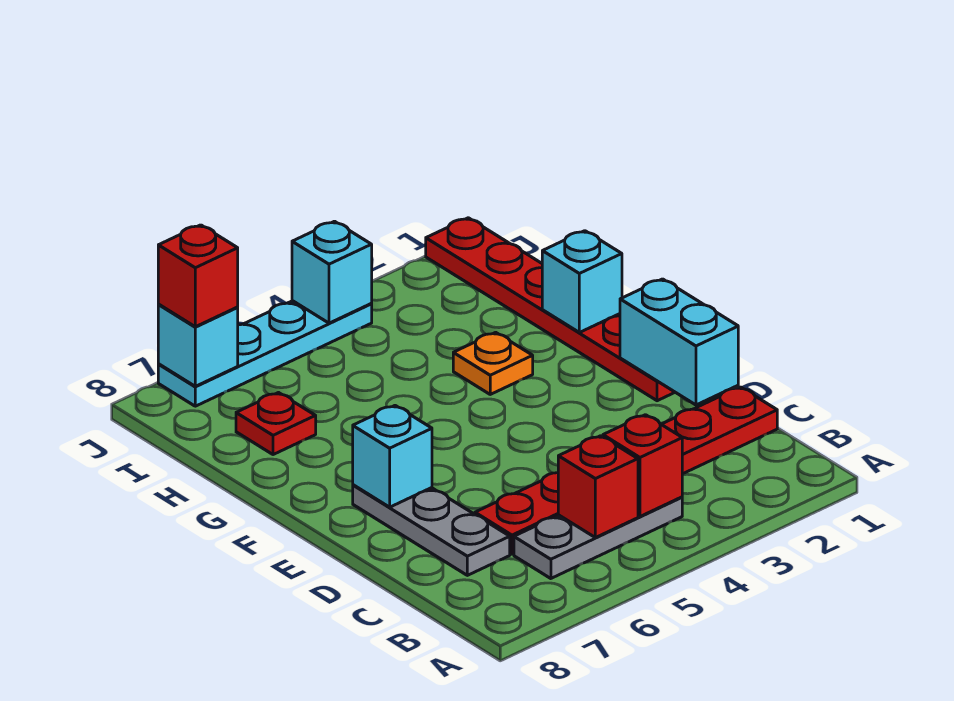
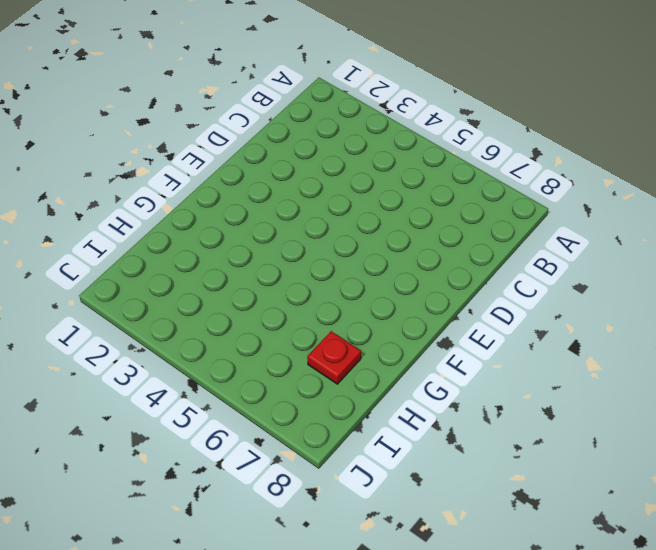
none -> grey plate B4:B6 level 1
none -> red plate C1:C6 level 1
none -> grey plate C7:E7 level 1

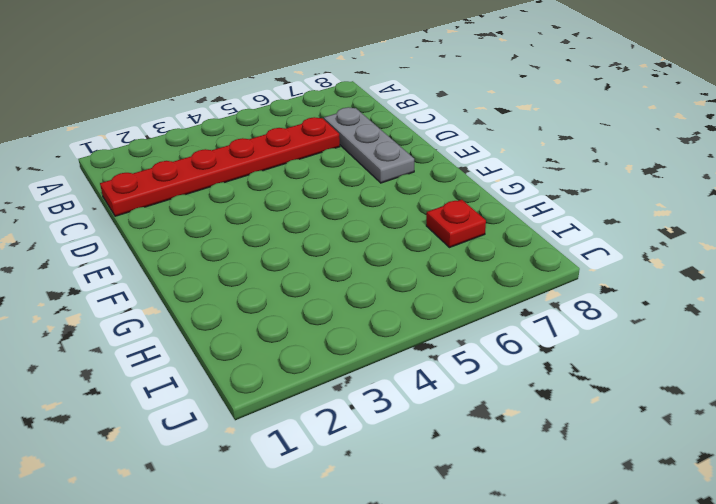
none -> grey plate B4:B6 level 1
none -> red plate E1:J1 level 1
none -> orange plate G3 level 1

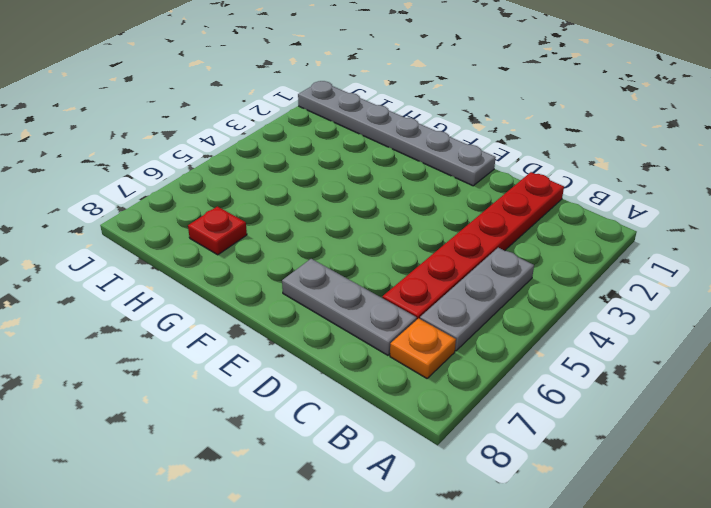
orange plate B7 level 1 -> orange plate G3 level 1
grey plate E1:J1 level 1 -> red plate E1:J1 level 1
none -> cyan plate J4:J7 level 1
none -> red brick B4 level 2
none -> red brick B5 level 2

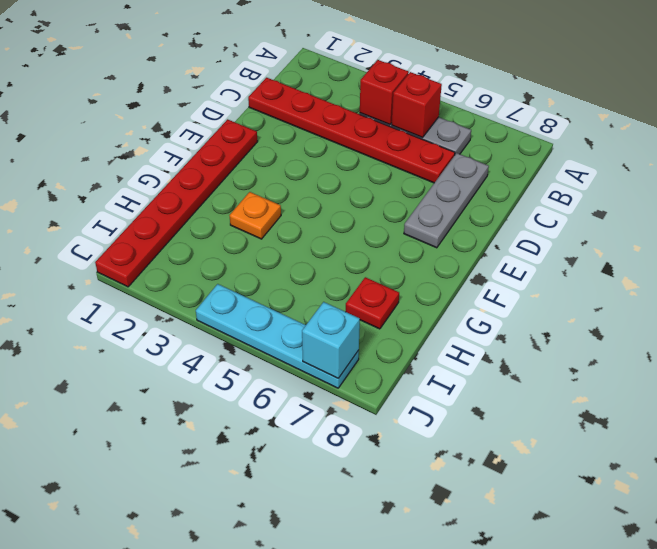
none -> cyan brick D1:E1 level 2
none -> cyan brick E7 level 2
none -> cyan brick G1 level 2

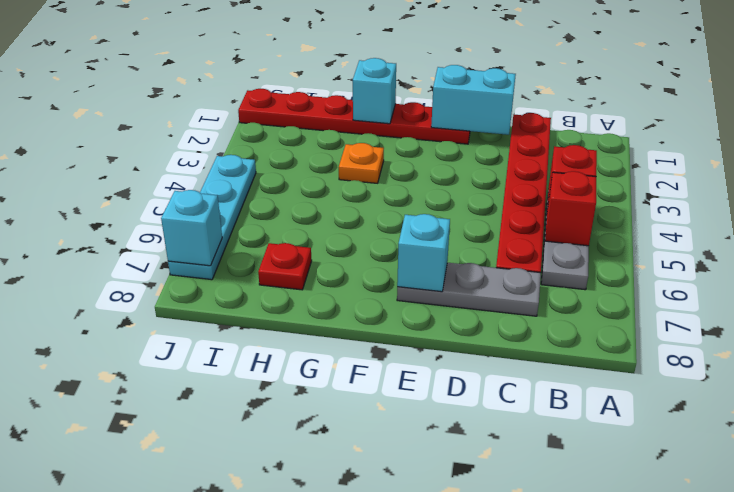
none -> cyan brick J4 level 2
none -> red brick J7 level 3

